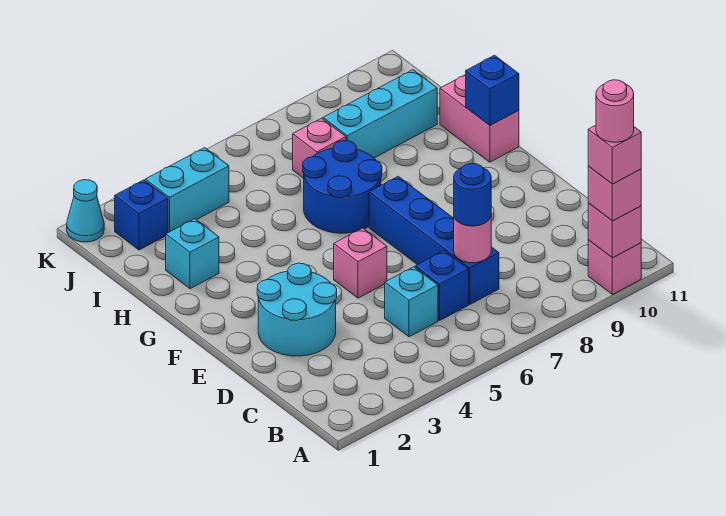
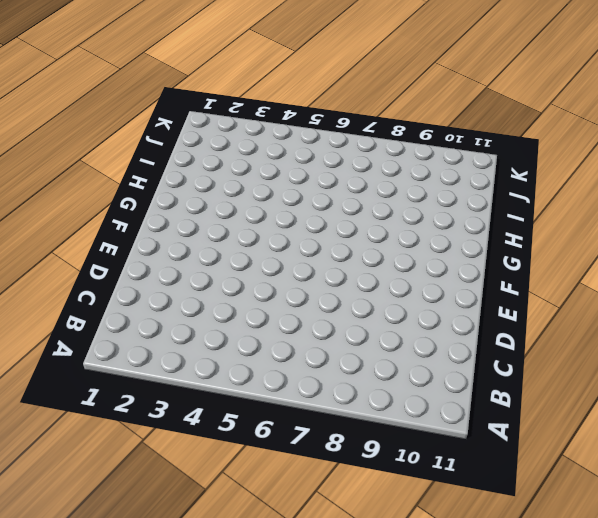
none -> pink brick A10 level 1
none -> cyan brick C5 level 1
none -> blue brick C6 level 1

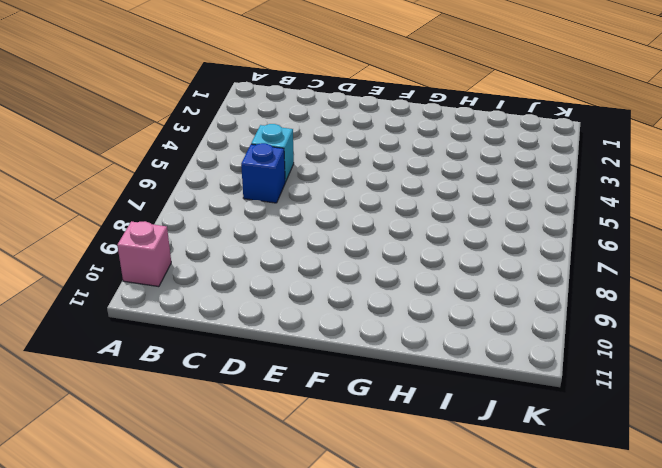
none -> blue brick C7:F7 level 1
none -> cyan round brick D2:E3 level 1
none -> pink brick E5 level 1

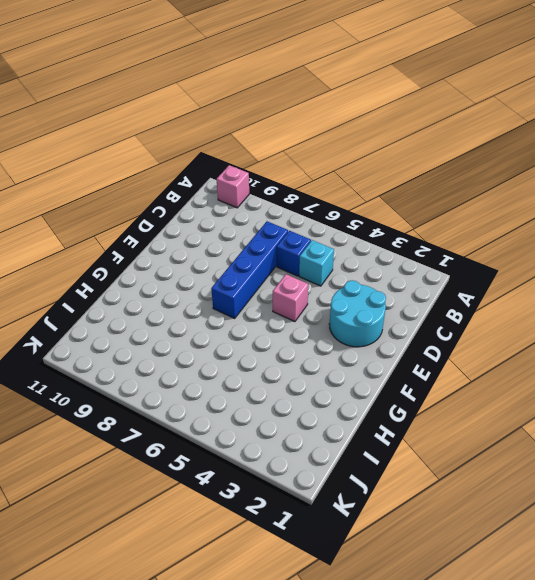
none -> blue round brick G6:H7 level 1
none -> pink brick G11:H11 level 1
none -> cyan brick H2 level 1

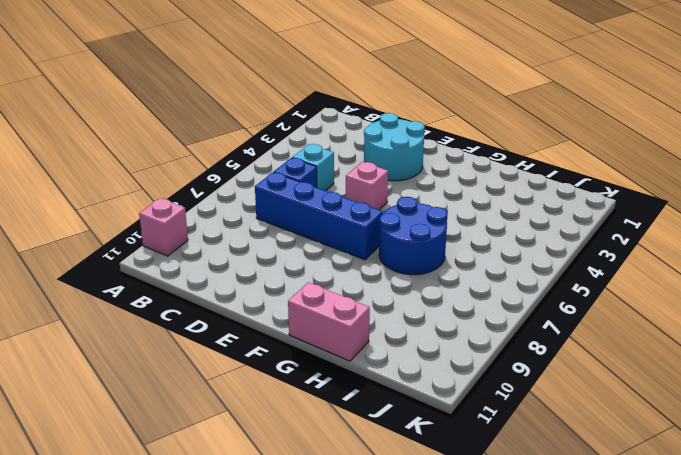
none -> cyan brick H2 level 1
none -> pink brick I7 level 1
none -> cyan brick I8:I10 level 1

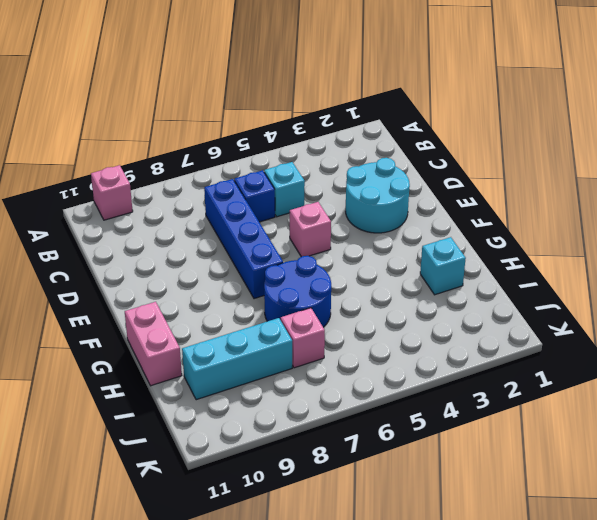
none -> blue brick J2 level 1
none -> cyan brick J3:J4 level 1
none -> cyan cone K1 level 1

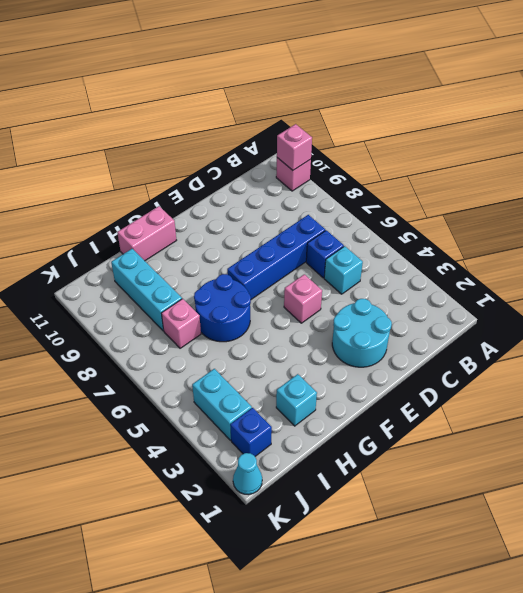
none -> pink round brick C7 level 2
none -> blue brick G11 level 2
none -> pink brick A10 level 3

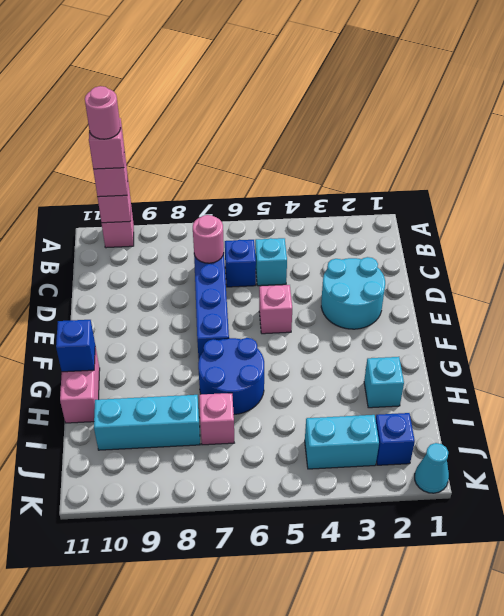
none -> blue round brick C7 level 3

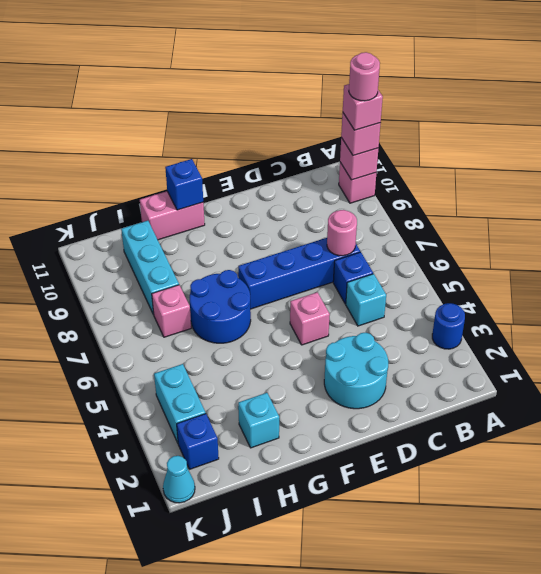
blue round brick A3 level 1 -> blue round brick C7 level 3

